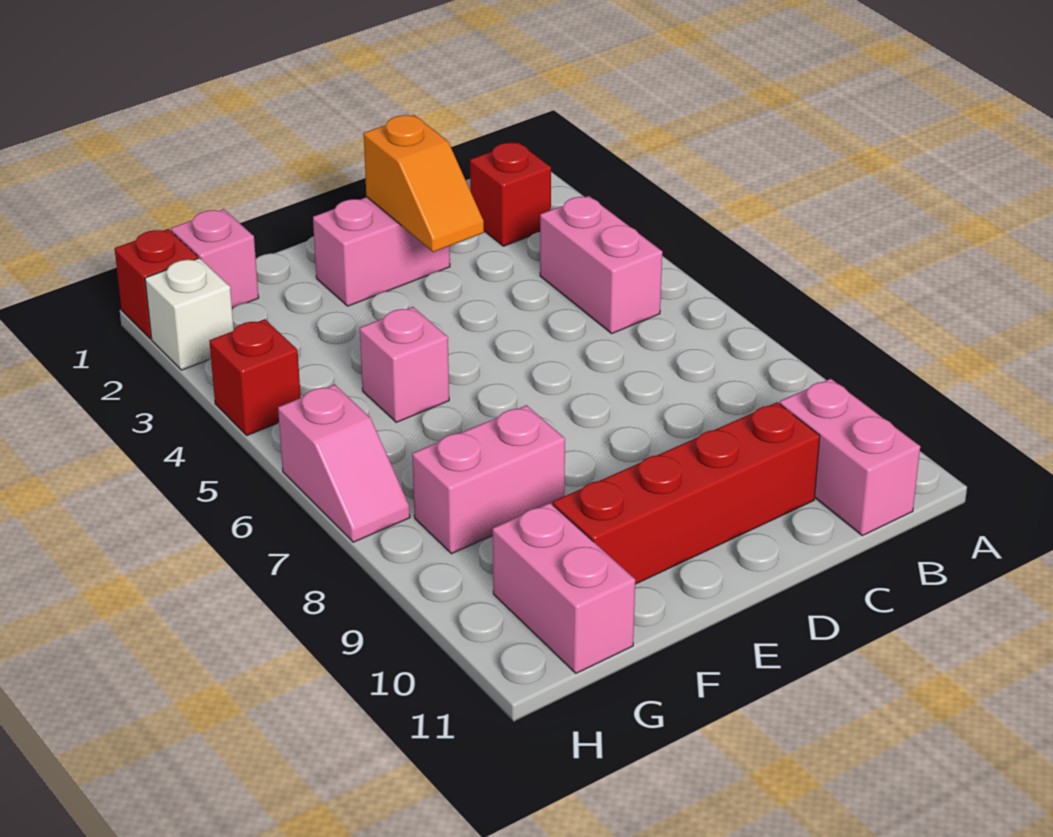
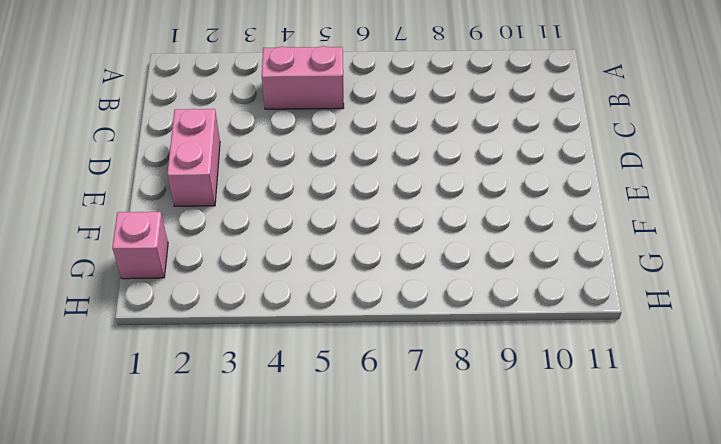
none -> red brick B2 level 1
none -> pink brick B10:B11 level 1
none -> red brick C10:F10 level 1

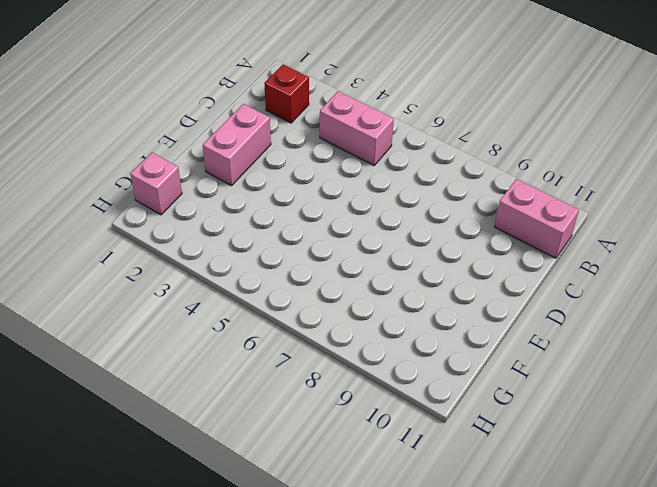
none -> red brick C10:F10 level 1
none -> pink brick F5 level 1
none -> pink brick F8:G8 level 1

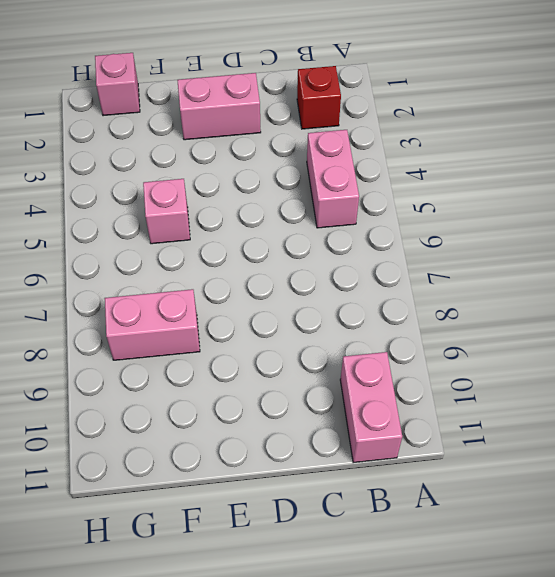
none -> red brick C10:F10 level 1
none -> pink brick G10:G11 level 1
none -> red brick H1 level 1

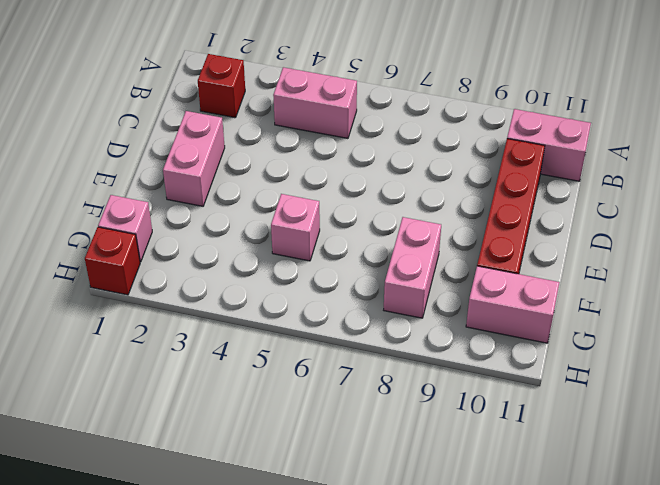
none -> white brick H2 level 1
none -> red brick H4 level 1
none -> pink slope H6:H7 level 1 top 6

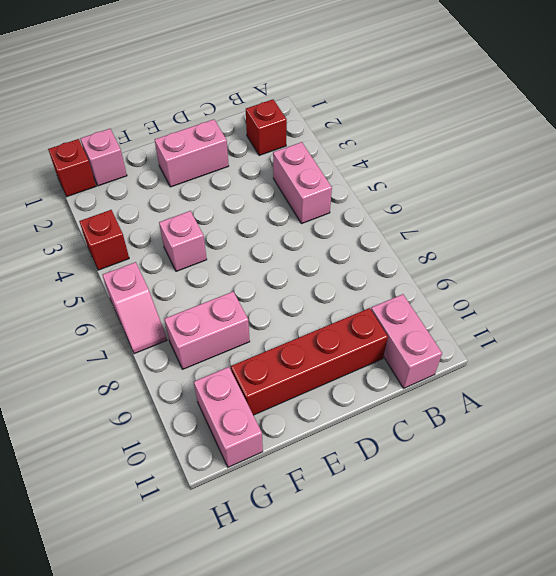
none -> white brick H2 level 1
none -> orange slope D2:D3 level 2 top 2

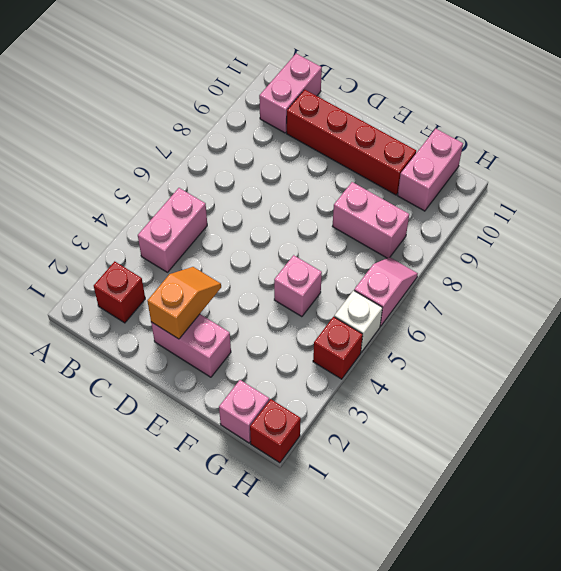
white brick H5 level 1 -> white brick H2 level 1

